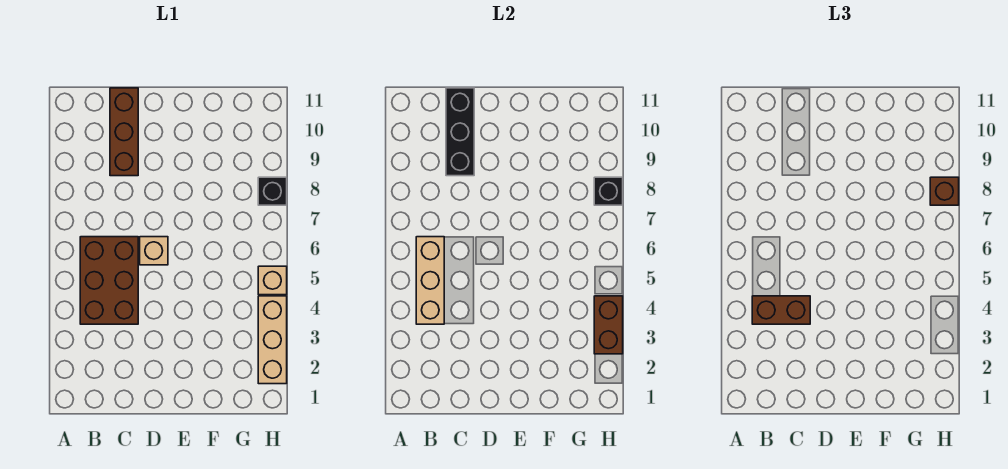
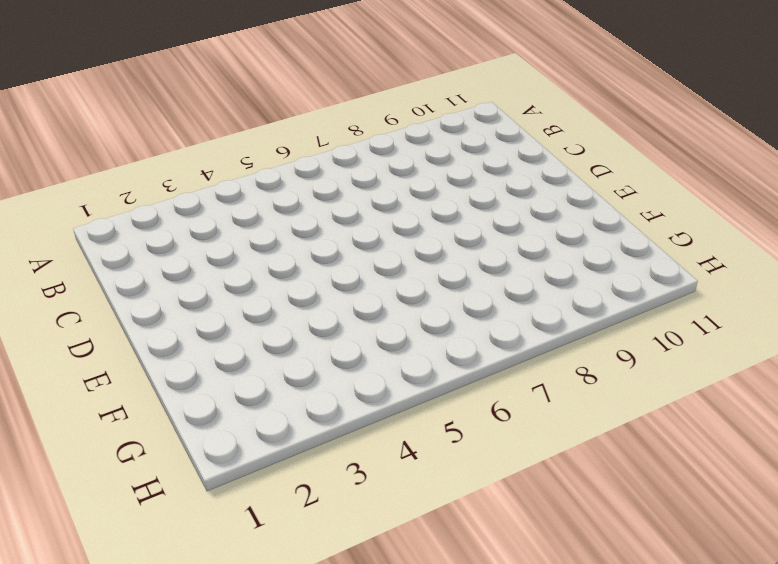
none -> brown brick B4:C6 level 1
none -> brown brick C9:C11 level 1
none -> tan brick D6 level 1

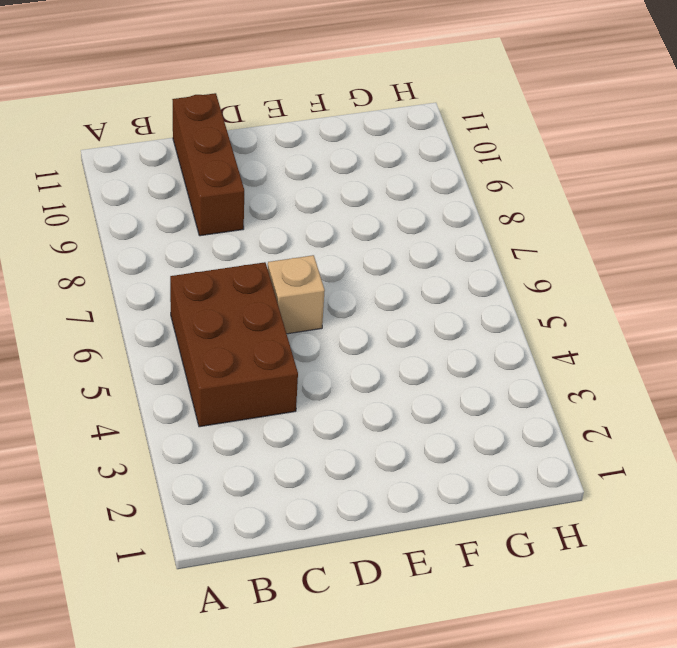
none -> tan brick H2:H4 level 1
none -> tan brick H5 level 1
none -> black brick H8 level 1

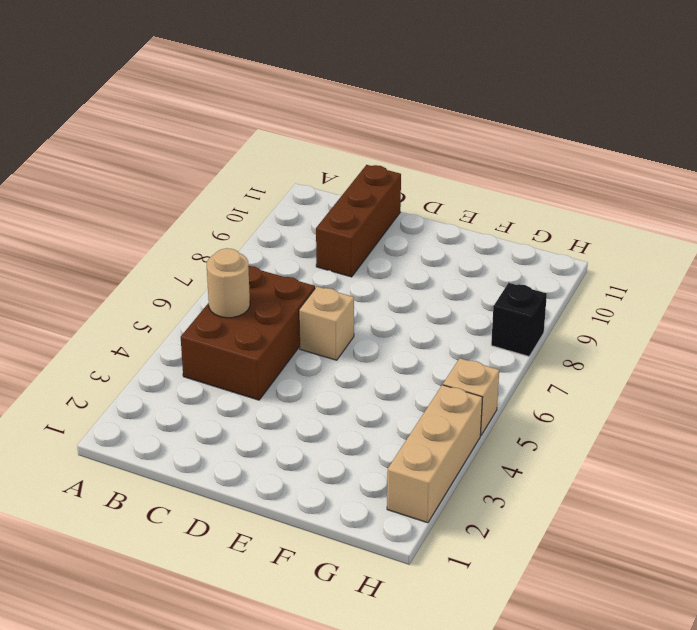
tan round brick B5 level 2 -> tan brick B4:B6 level 2
none -> black brick C9:C11 level 2
none -> brown brick H3:H4 level 2
none -> black brick H8 level 2

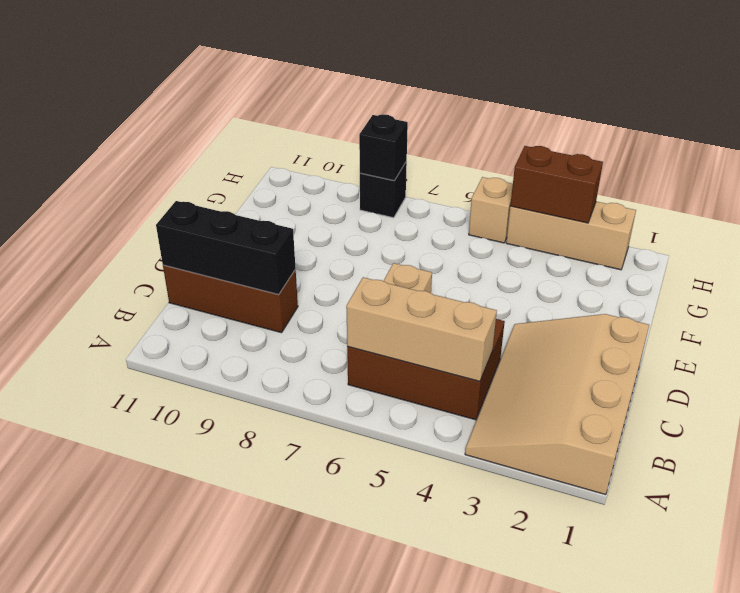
tan slope A1:D3 level 1 top 1 -> none
none -> brown brick B4:C4 level 3
none -> brown brick H8 level 3

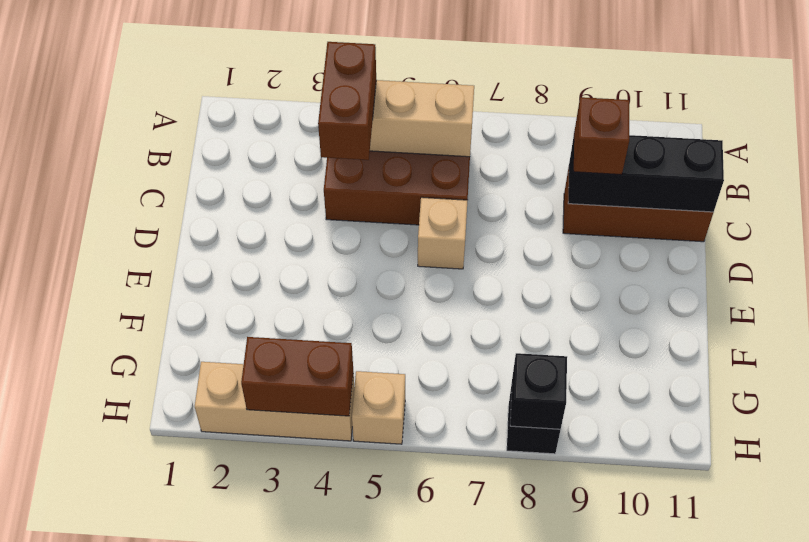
brown brick C9 level 3 -> brown brick H8 level 3

